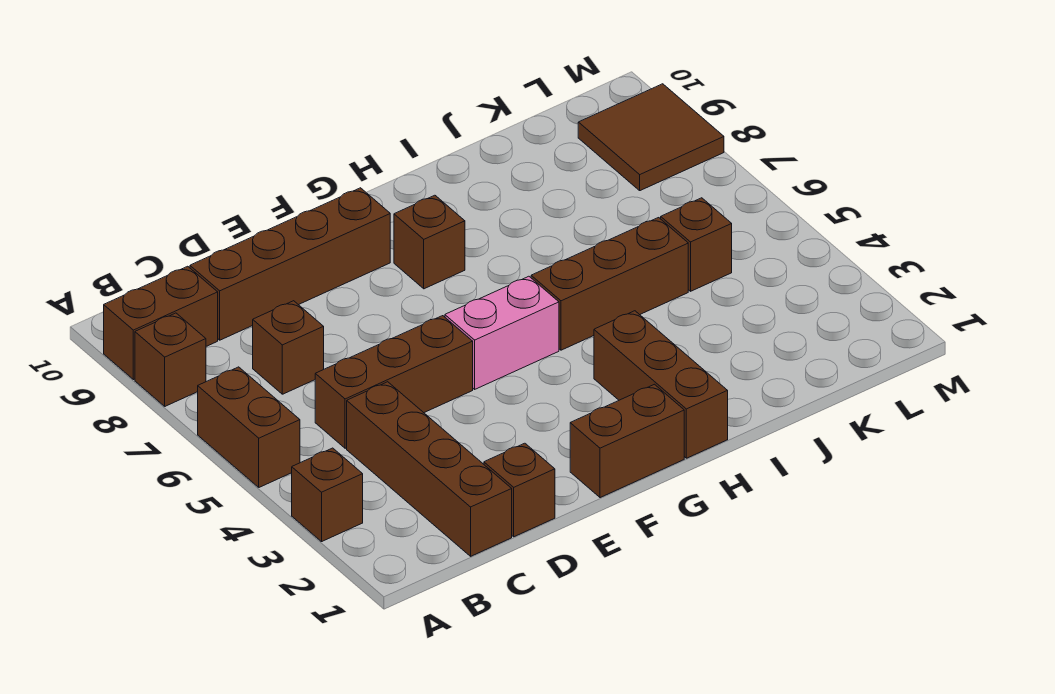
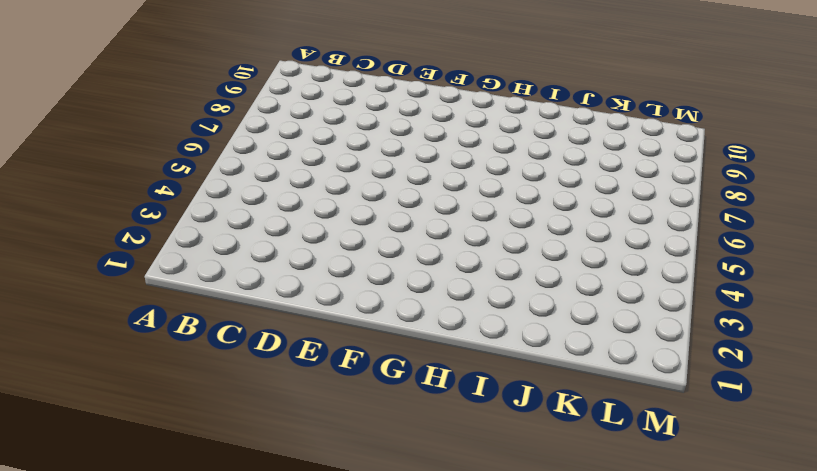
none -> brown brick A3 level 1
none -> brown brick A5:A6 level 1
none -> brown brick A8 level 1

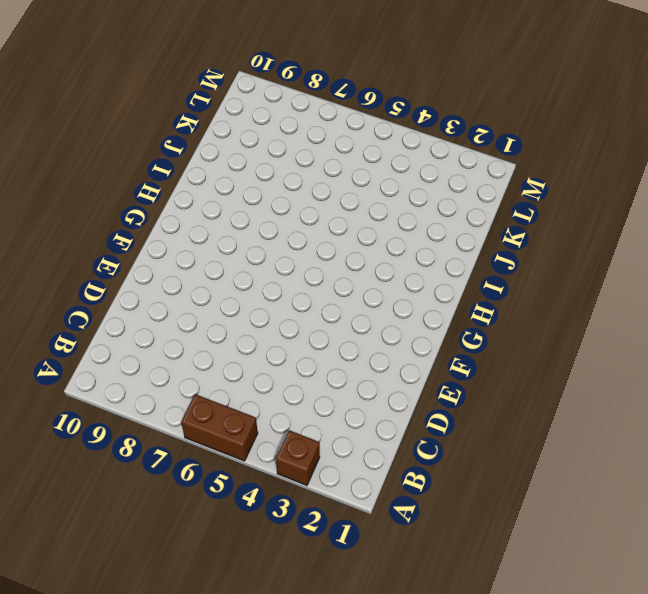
none -> brown brick A8 level 1
none -> brown brick A9:B9 level 1
none -> brown brick C1:C4 level 1

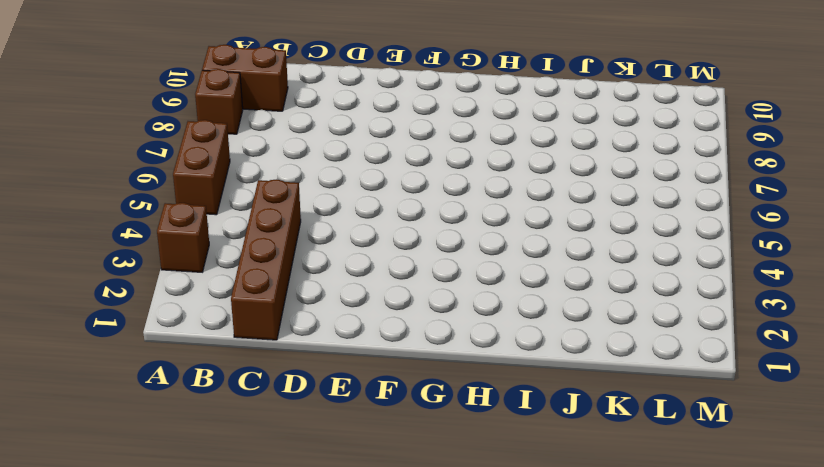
none -> brown brick C5:E5 level 1
none -> brown brick C7 level 1
none -> brown brick C9:F9 level 1

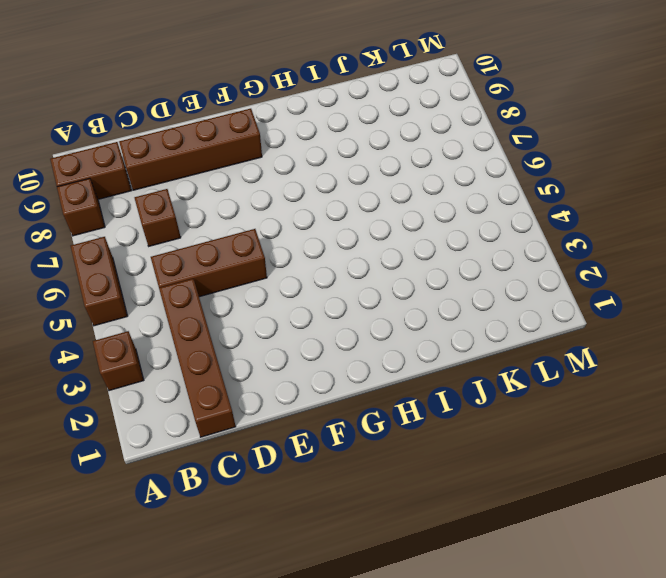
none -> brown brick D1 level 1
none -> brown brick F1:G1 level 1
none -> pink brick F5:G5 level 1

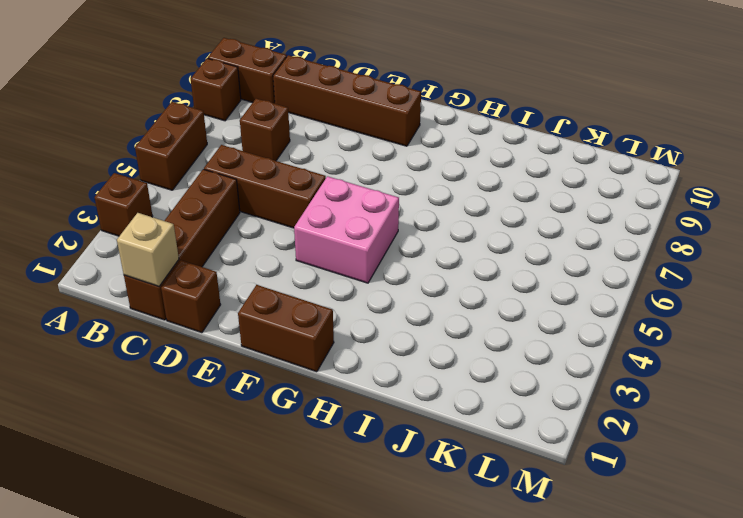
tan brick C1 level 2 -> none
pink brick F4:G5 level 1 -> pink brick F5:G5 level 1
none -> brown brick G8 level 1
none -> brown brick H1:H3 level 1
none -> brown brick H5:J5 level 1

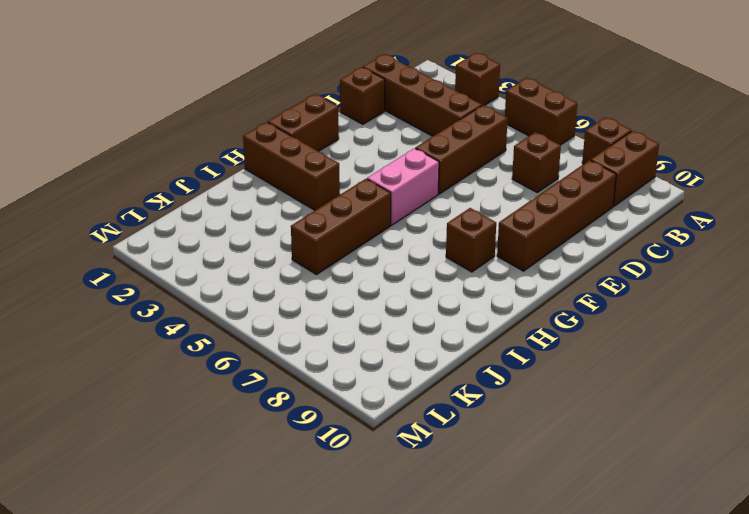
none -> brown brick K5 level 1
none -> brown tile L8:M9 level 1

